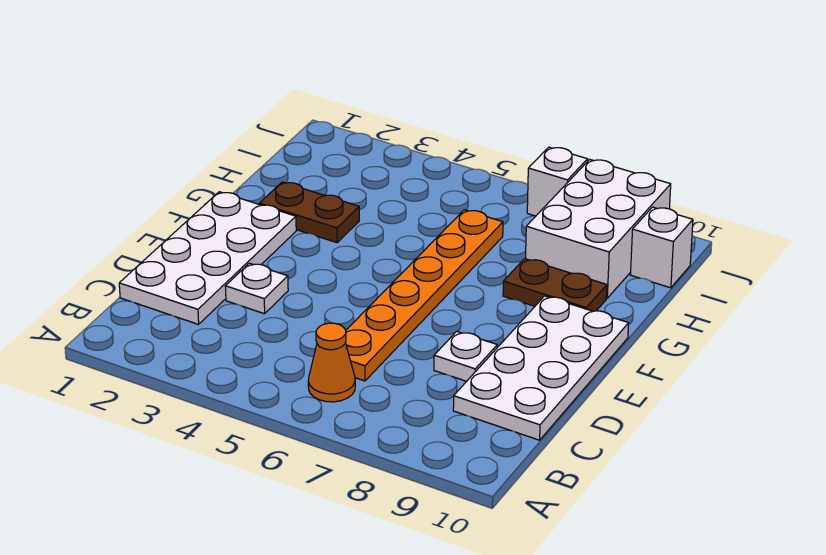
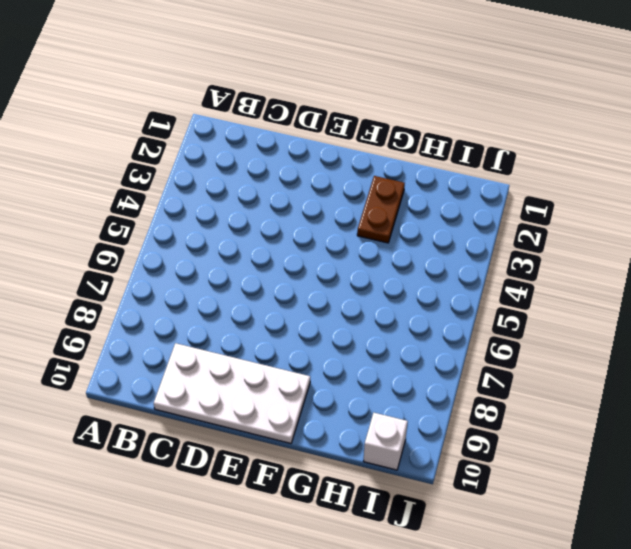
none -> orange cone B6 level 1
none -> white plate C1:F2 level 1

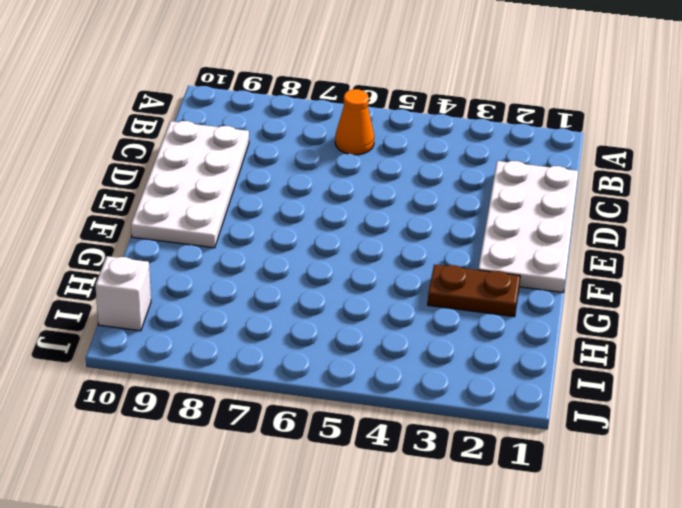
none -> orange plate C6:H6 level 1
none -> white plate D3 level 1

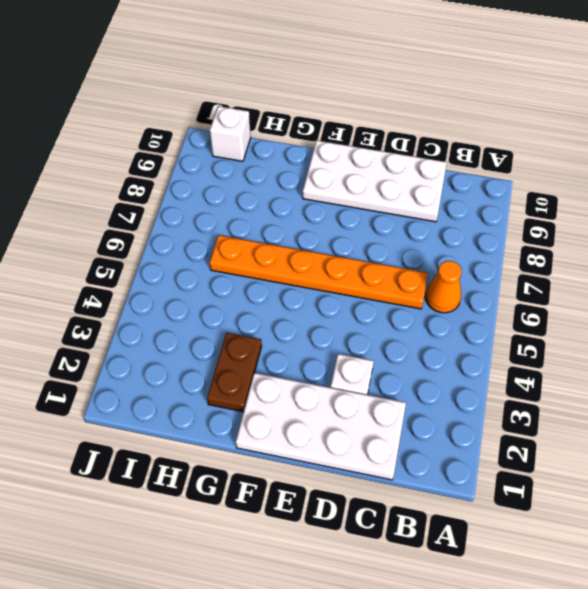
none -> white plate D8 level 1
none -> brown plate G8:G9 level 1

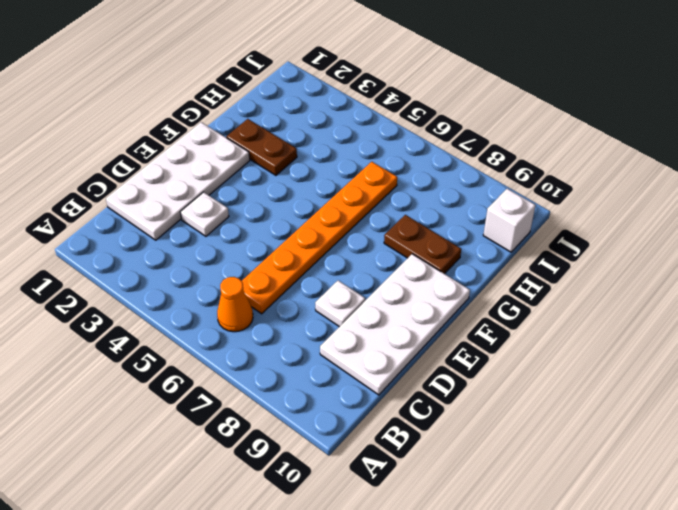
none -> white brick H8:J9 level 1
none -> white brick J7 level 1

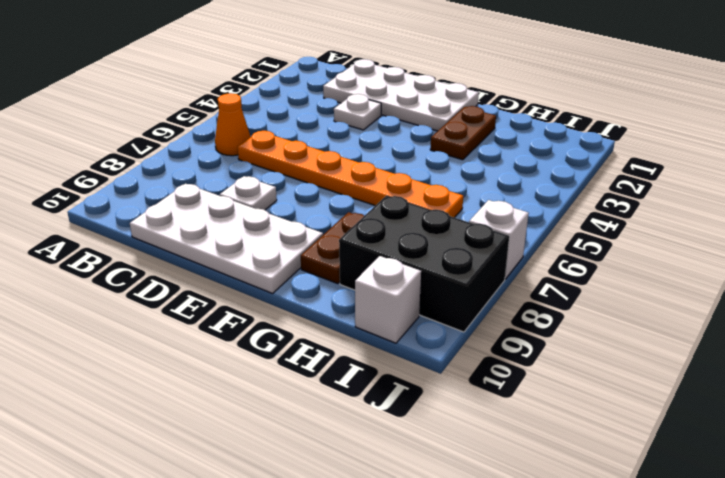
black brick H8:J9 level 1 -> white brick H8:J9 level 1

